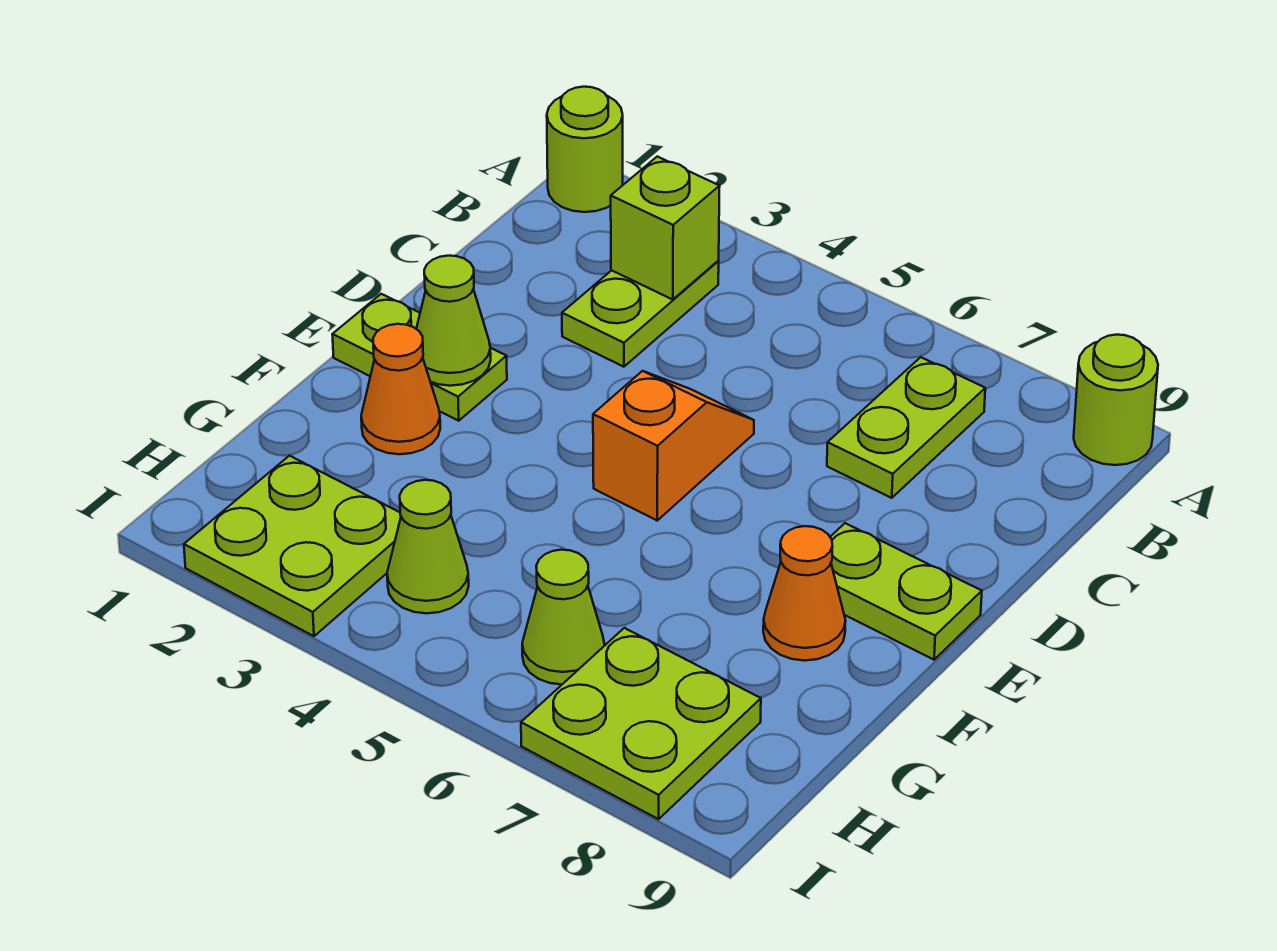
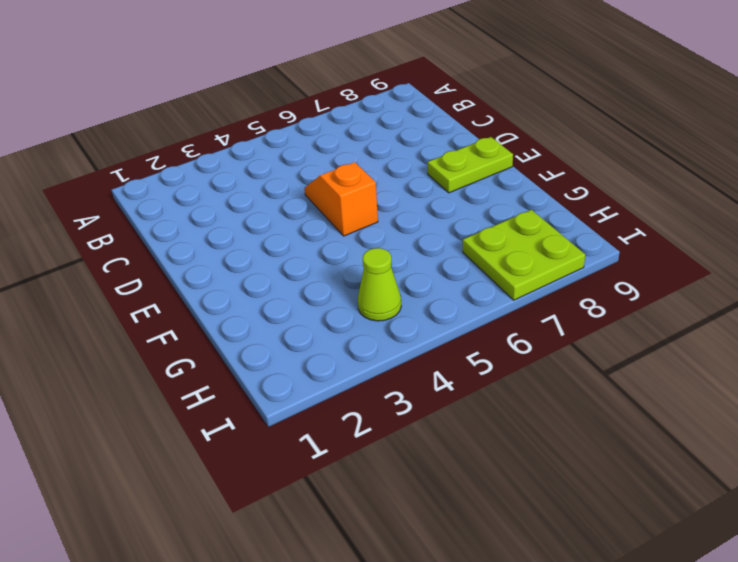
none -> lime round brick A1 level 1
none -> lime round brick A9 level 1
none -> lime plate B3:C3 level 1

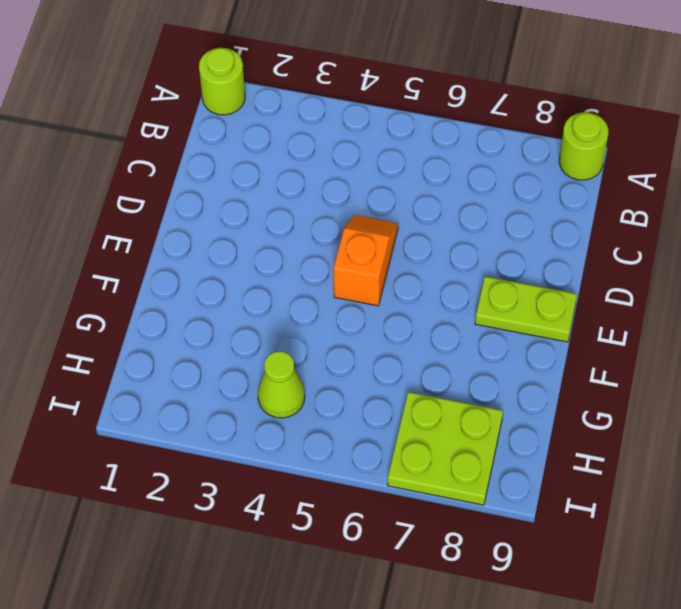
none -> lime plate B3:C3 level 1
none -> lime plate B7:C7 level 1
none -> lime plate E1:E2 level 1

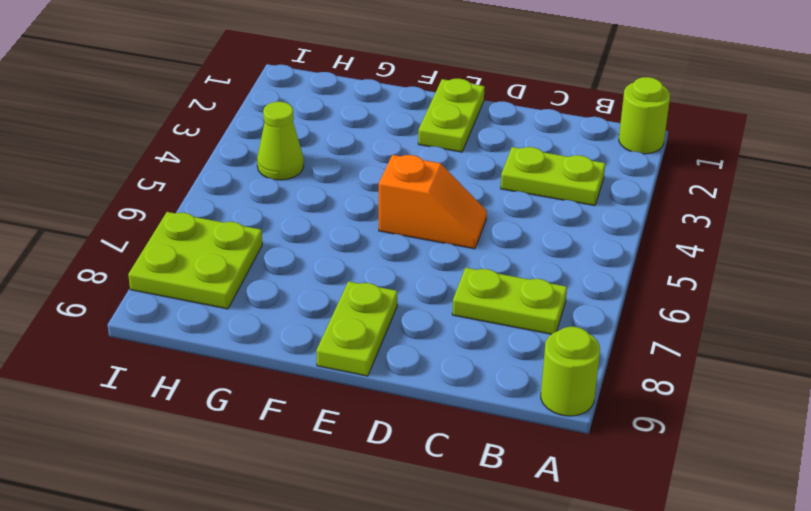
none -> orange cone F2 level 1
none -> orange cone F8 level 1
none -> lime plate H2:I3 level 1

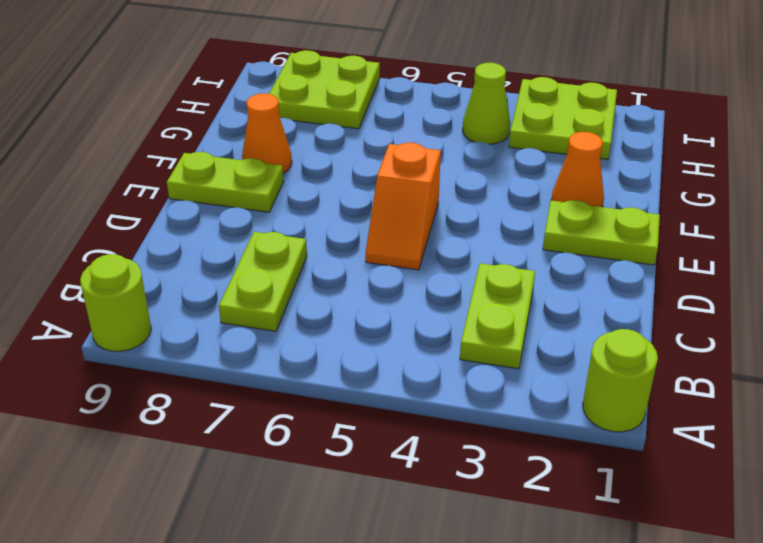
none -> lime cone H6 level 1
none -> lime brick B3 level 2
none -> lime cone E2 level 2

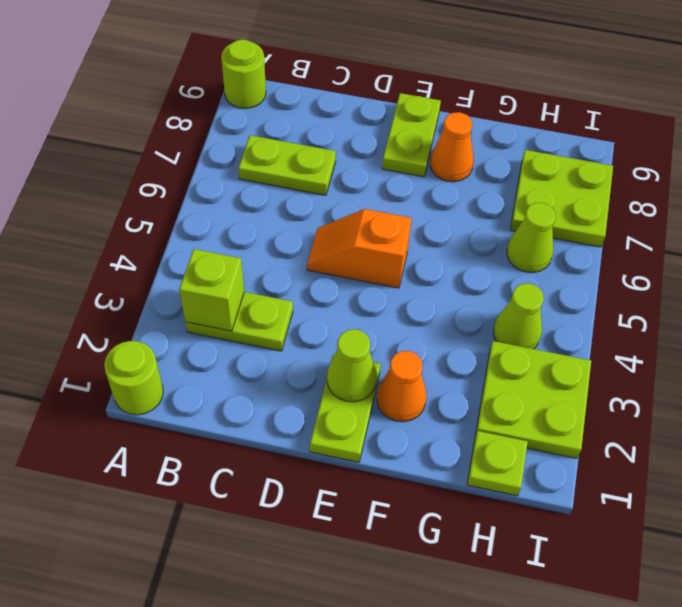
lime plate H1 level 1 -> none

